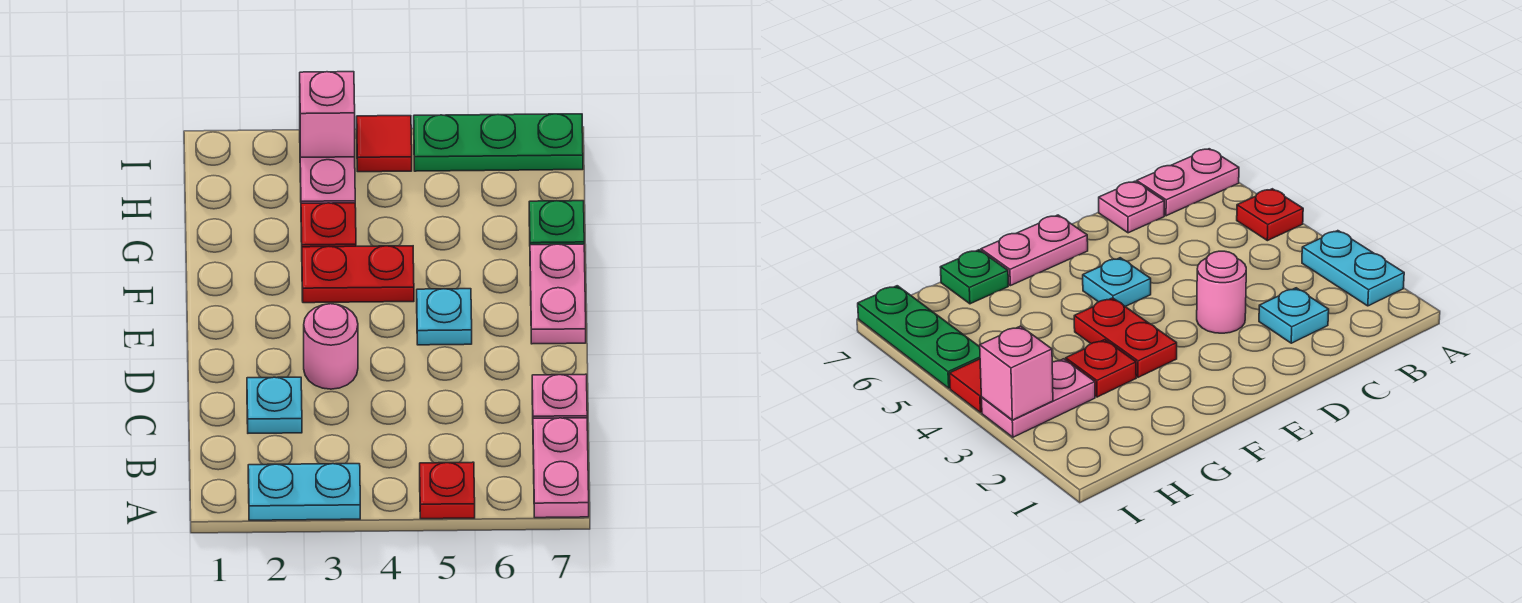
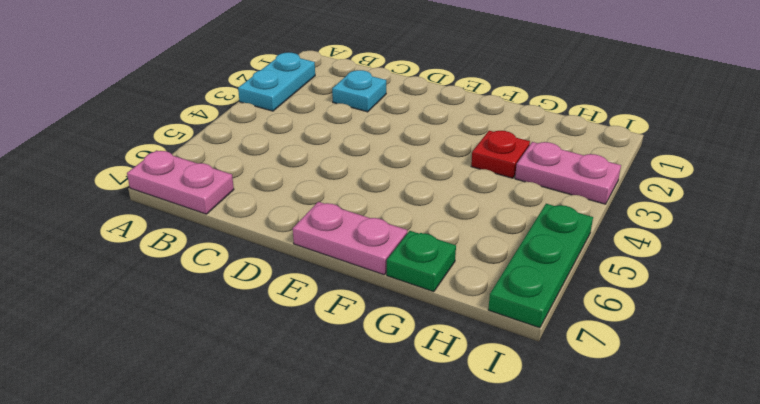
none -> red plate A5 level 1
none -> pink plate C7 level 1
none -> pink round brick D3 level 1

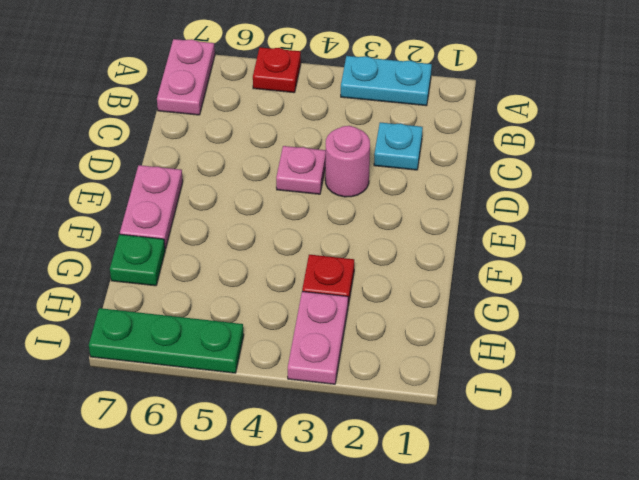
pink plate D4 level 1 -> pink plate C7 level 1
none -> cyan plate E5 level 1
none -> red plate F3:F4 level 1
none -> red tile I4 level 1

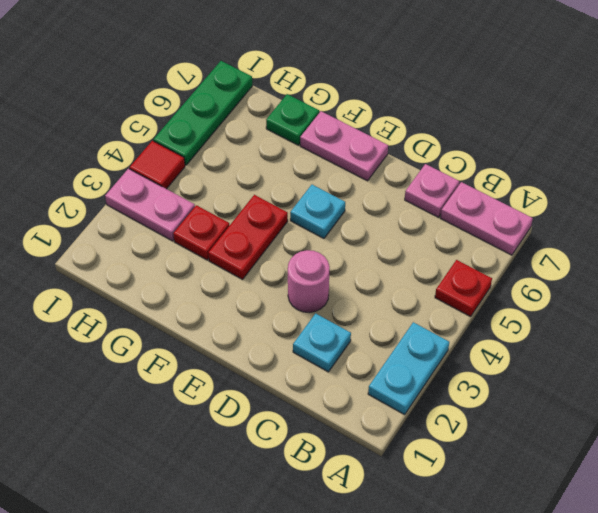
none -> pink brick I3 level 2

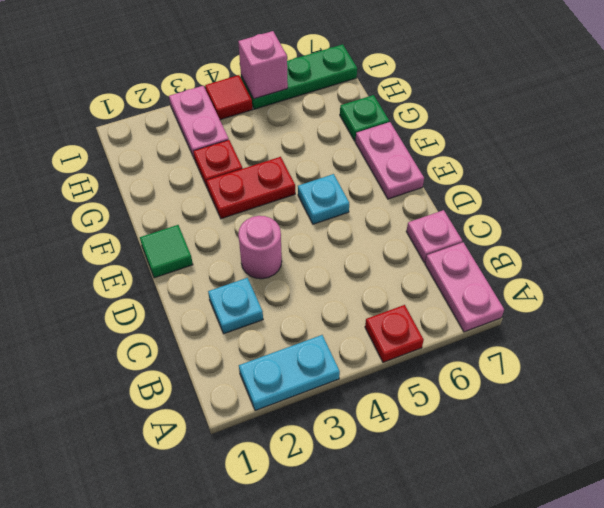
green tile E1 level 1 -> none
pink brick I5 level 2 -> pink brick I3 level 2

